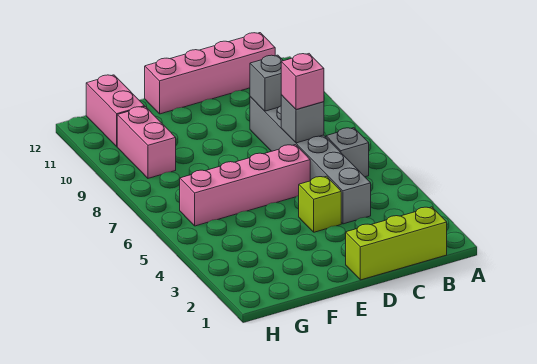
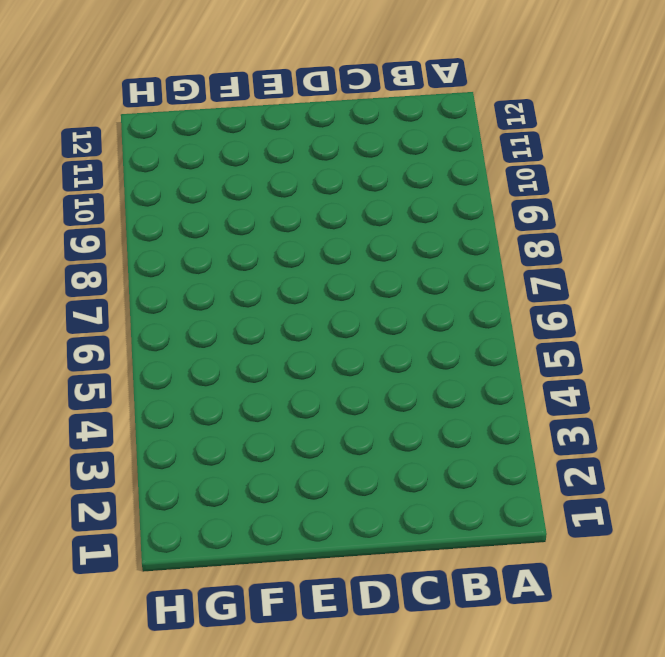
none -> lime brick B1:D1 level 1
none -> grey brick B6 level 1

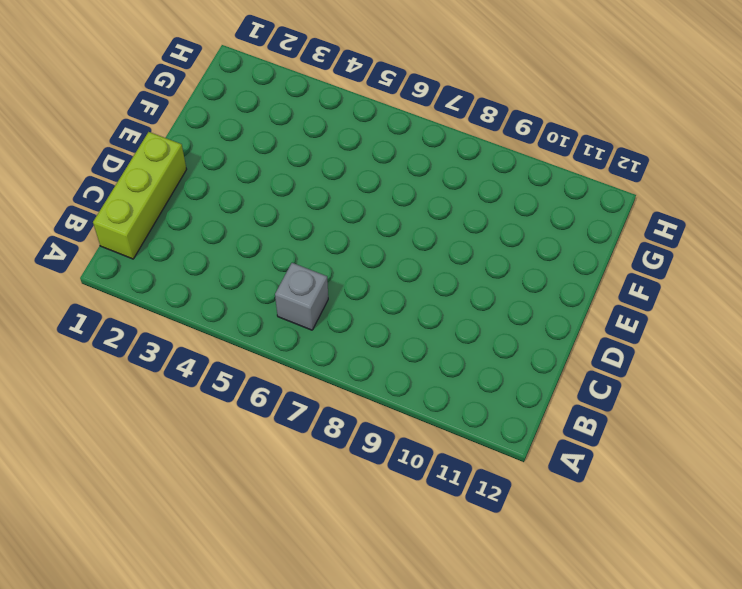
none -> pink brick B12:E12 level 1
none -> grey brick C4:C9 level 1

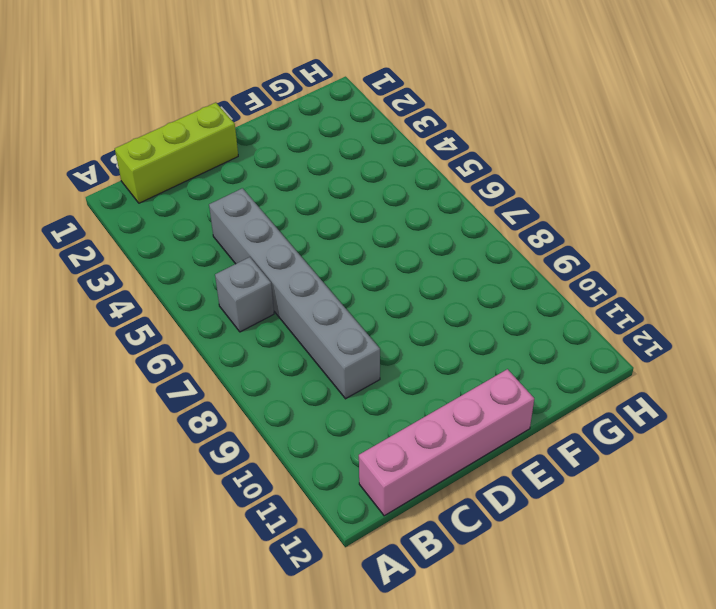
none -> lime brick D4 level 1
none -> pink brick D6:G6 level 1

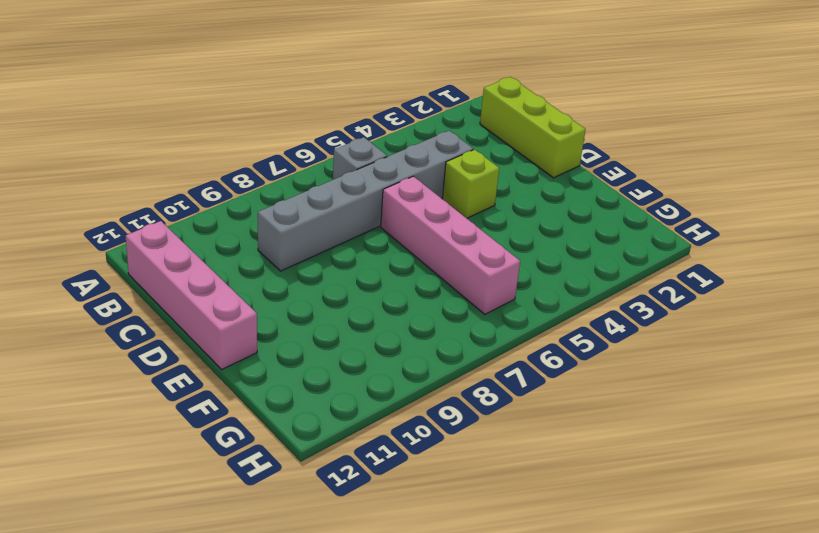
none -> pink brick G9:G10 level 1
none -> pink brick G11:G12 level 1

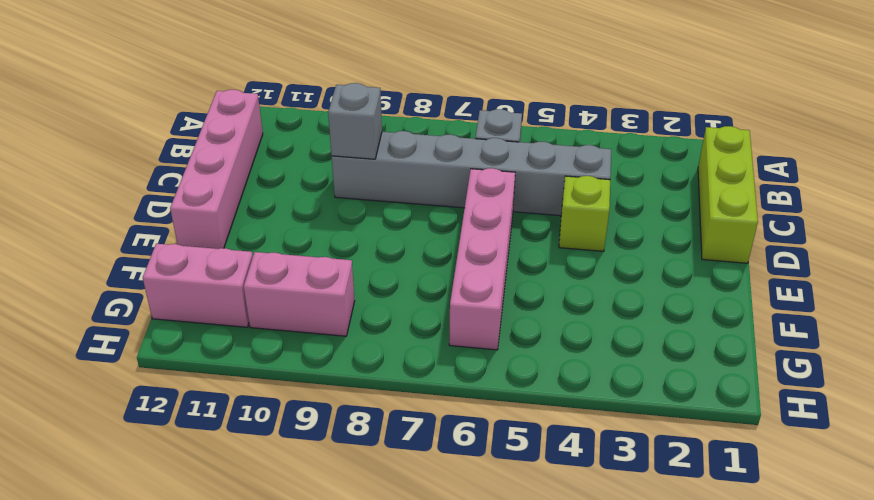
none -> grey brick C7 level 2
none -> pink brick C7 level 3

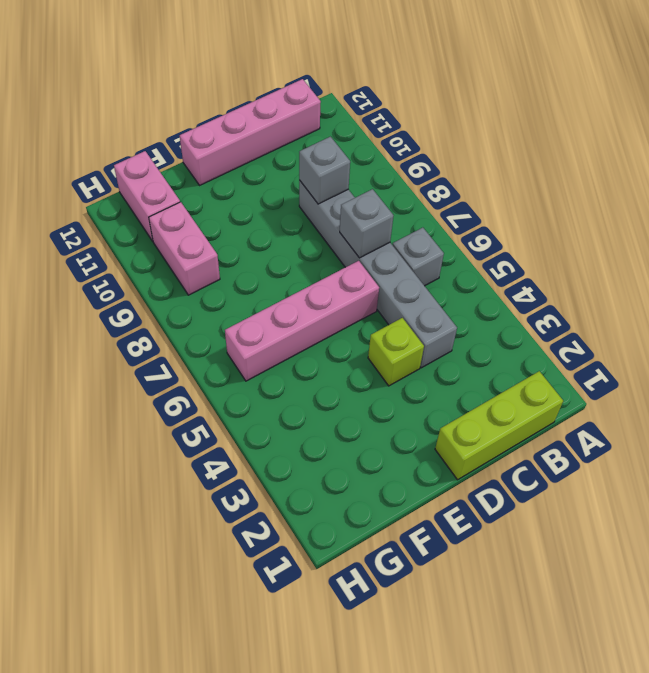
none -> pink brick C7 level 3

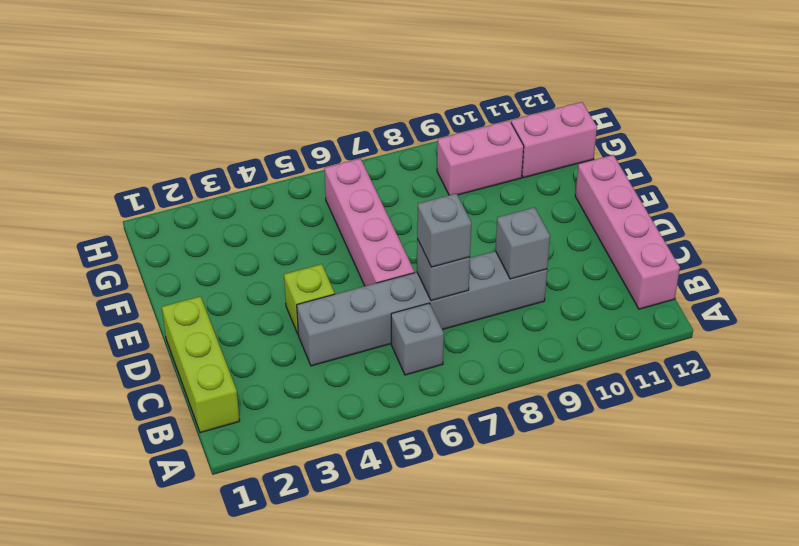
grey brick C7 level 3 -> pink brick C7 level 3

